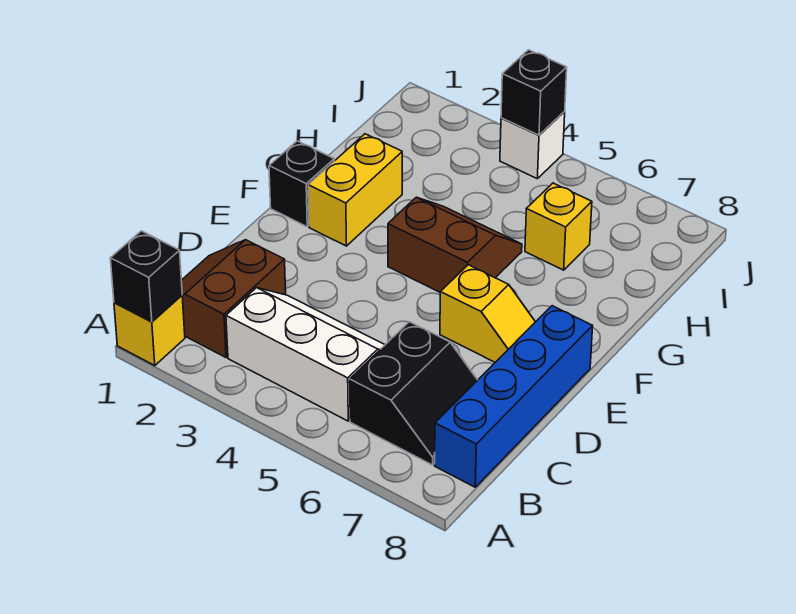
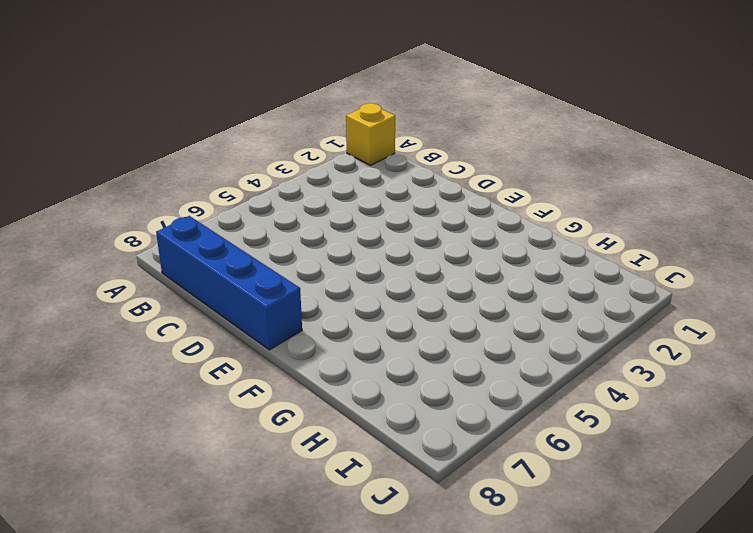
none -> brown slope B1:C2 level 1 top 2
none -> white slope B3:C5 level 1 top B
none -> black slope B6:C7 level 1 top 6

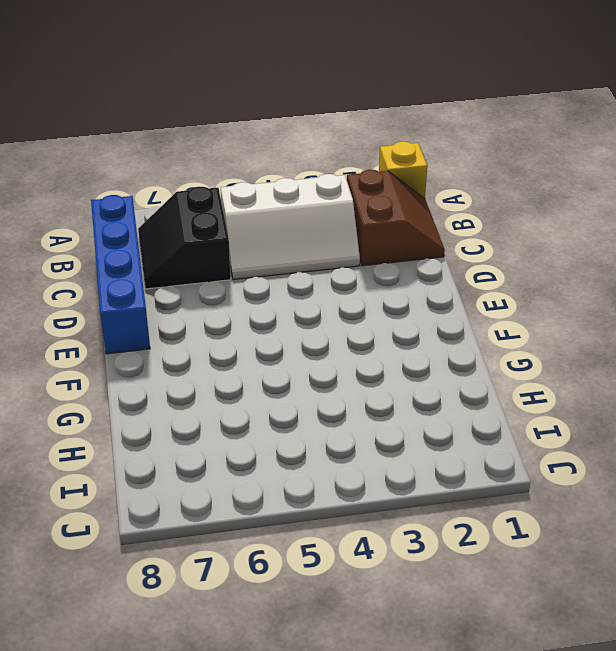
none -> yellow slope E6:E7 level 1 top 6
none -> black brick F1 level 1
none -> yellow brick F2:G2 level 1

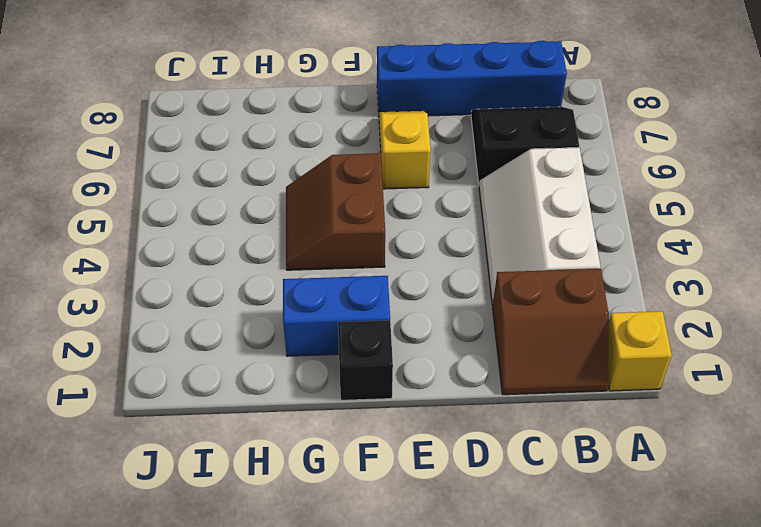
blue brick F2:G2 level 1 -> yellow brick F2:G2 level 1
none -> yellow brick H6 level 1
none -> white brick J4 level 1
none -> black brick A1 level 2

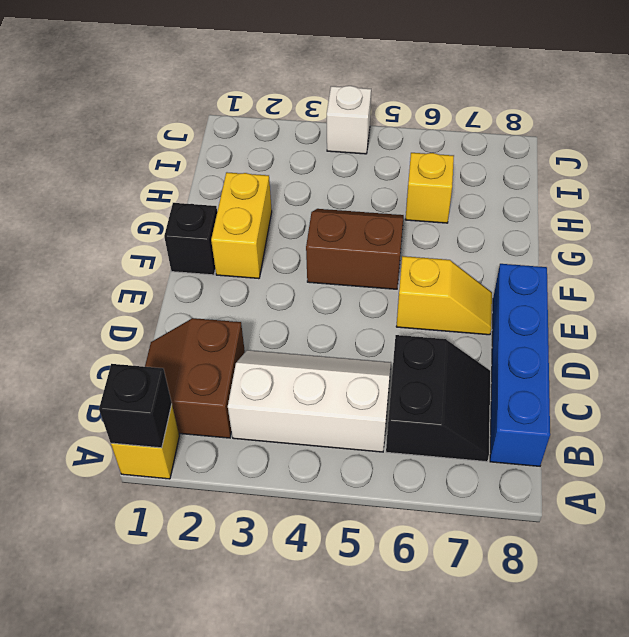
none -> black brick J4 level 2

